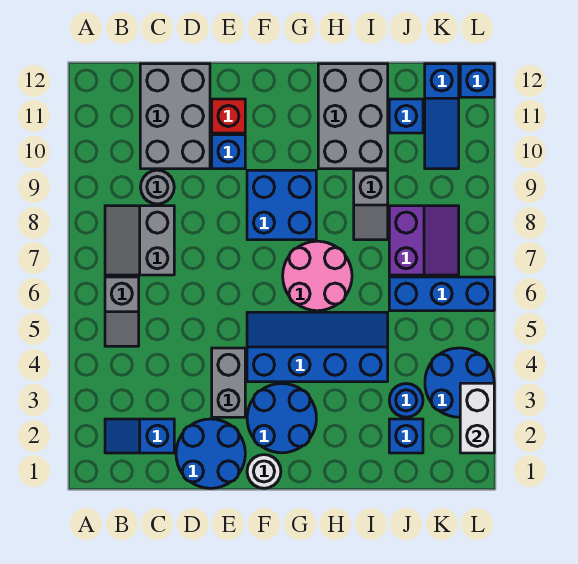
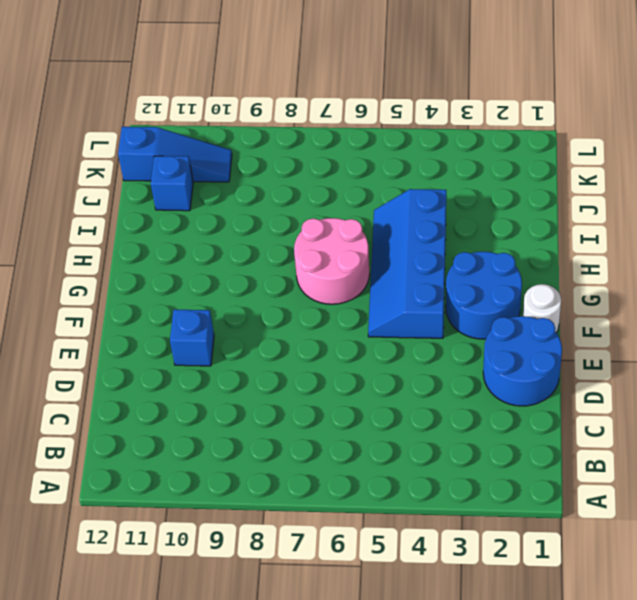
none -> blue slope B2:C2 level 1 top C
none -> grey slope B5:B6 level 1 top 6
none -> grey slope B7:C8 level 1 top C

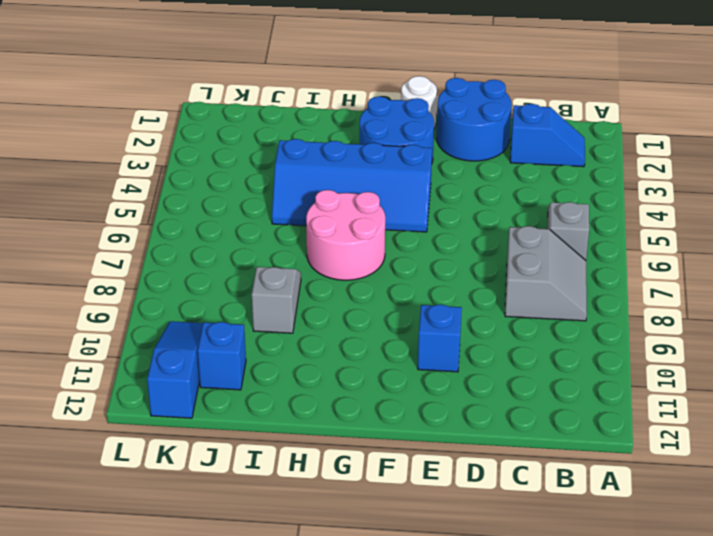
none -> grey round brick C9 level 1
none -> grey brick C10:D12 level 1
none -> grey brick E3:E4 level 1

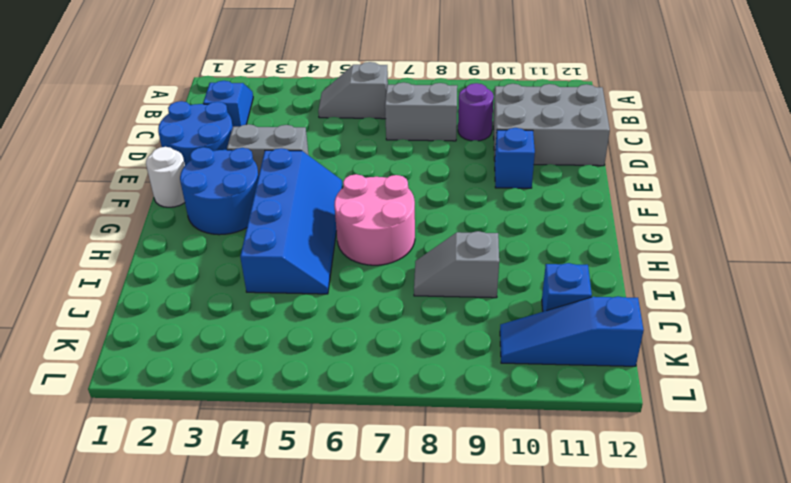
purple round brick C9 level 1 -> grey round brick C9 level 1
none -> red brick E11 level 1
none -> blue brick F8:G9 level 1
none -> grey brick H10:I12 level 1

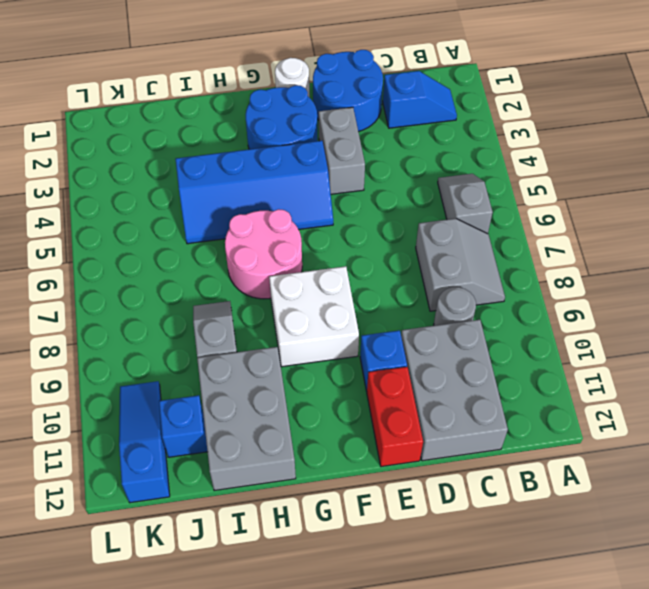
red brick E11:E12 level 1 -> red brick E11 level 1
white brick F8:G9 level 1 -> blue brick F8:G9 level 1
none -> blue brick J2 level 1
none -> blue round brick J3 level 1
none -> blue brick J6:L6 level 1

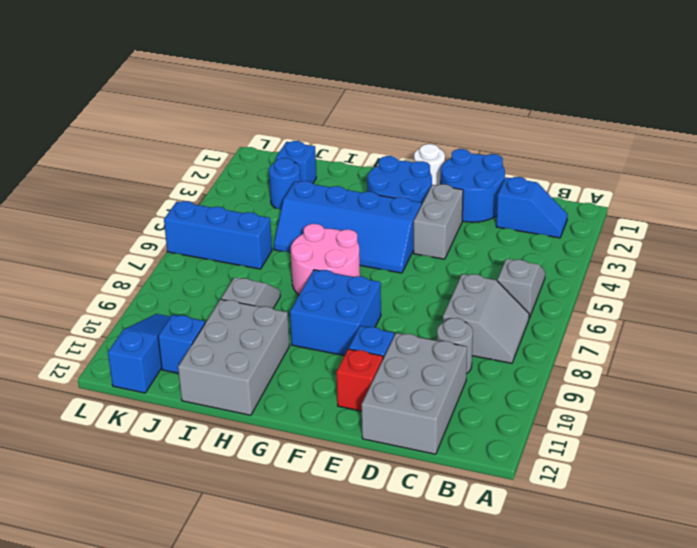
none -> purple slope J7:K8 level 1 top J
none -> blue round brick K3:L4 level 1
none -> blue brick L12 level 1

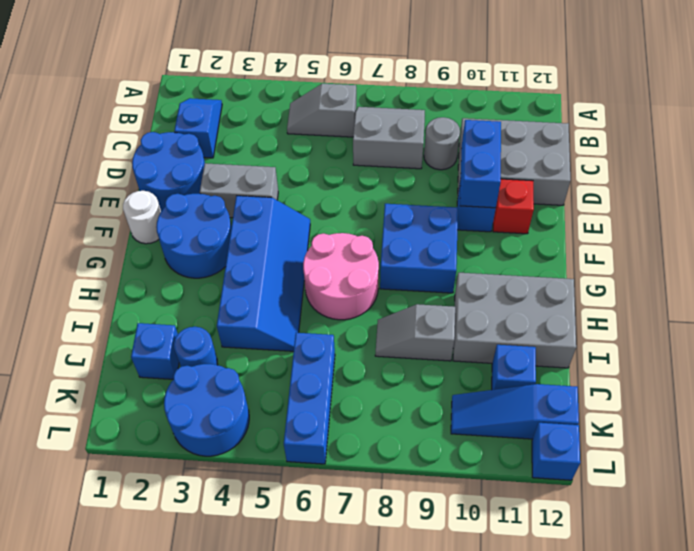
blue brick D10:E10 level 2 -> none
none -> purple slope J7:K8 level 1 top J
none -> white brick L2:L3 level 2

